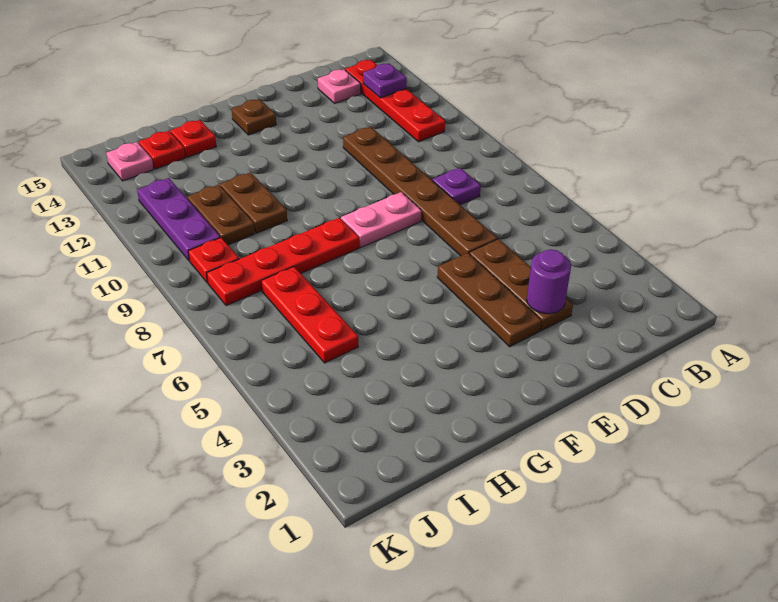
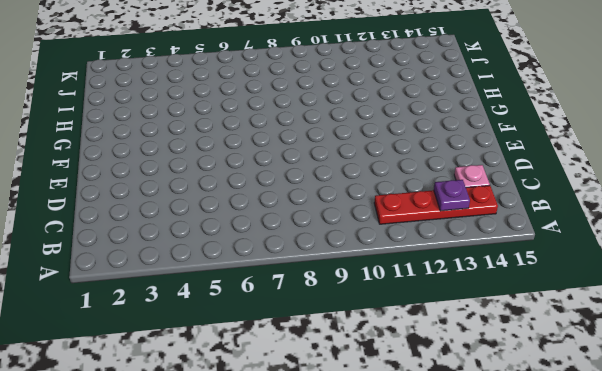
none -> purple plate C8 level 1
none -> brown plate D3:D5 level 1
none -> brown plate D6:D11 level 1

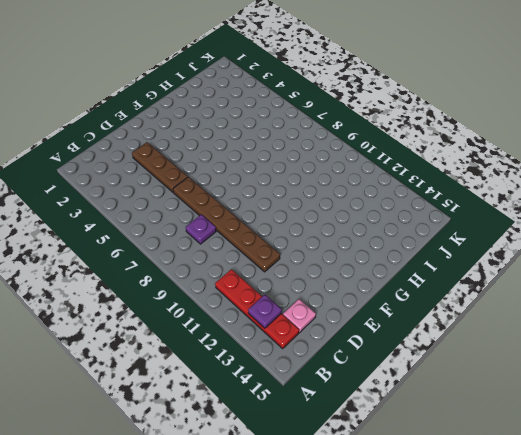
none -> brown plate E3:E5 level 1
none -> pink plate E8:F8 level 1
none -> brown plate F14 level 1

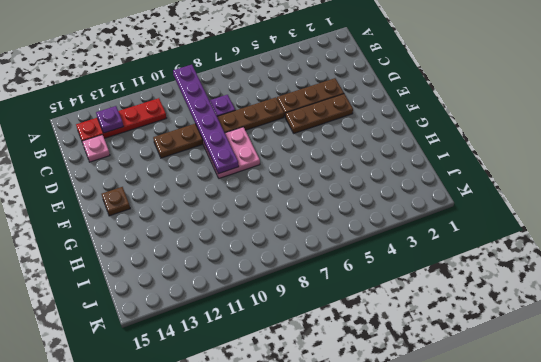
purple plate A9:F9 level 2 -> none
pink plate E8:F9 level 1 -> pink plate E8:F8 level 1
none -> red plate G8:J8 level 1
none -> brown plate H10:H11 level 1
none -> red plate H14 level 1

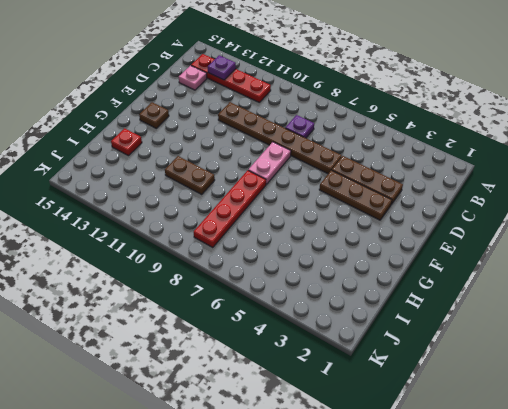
none -> red plate I5:I7 level 1
none -> brown plate I10:I11 level 1
none -> red plate I14 level 1

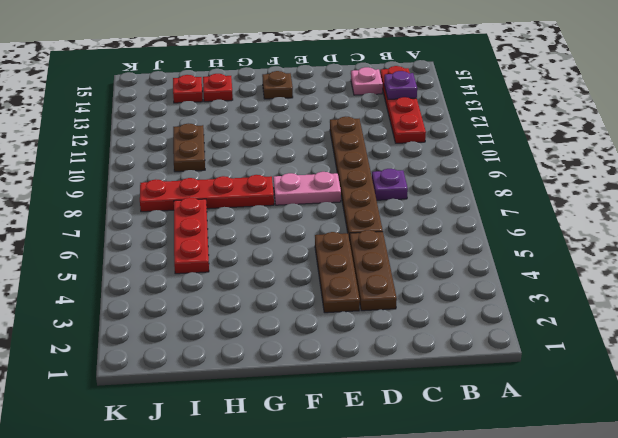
none -> brown plate H10:H11 level 1
none -> red plate J9 level 1
none -> purple plate J10:J12 level 1

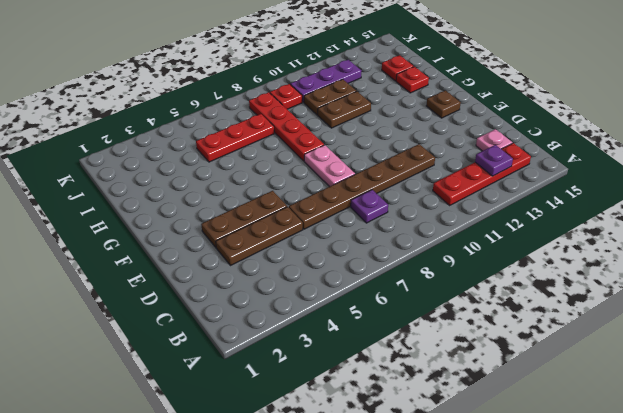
none -> pink plate J14 level 1
none -> purple round brick D3 level 2

